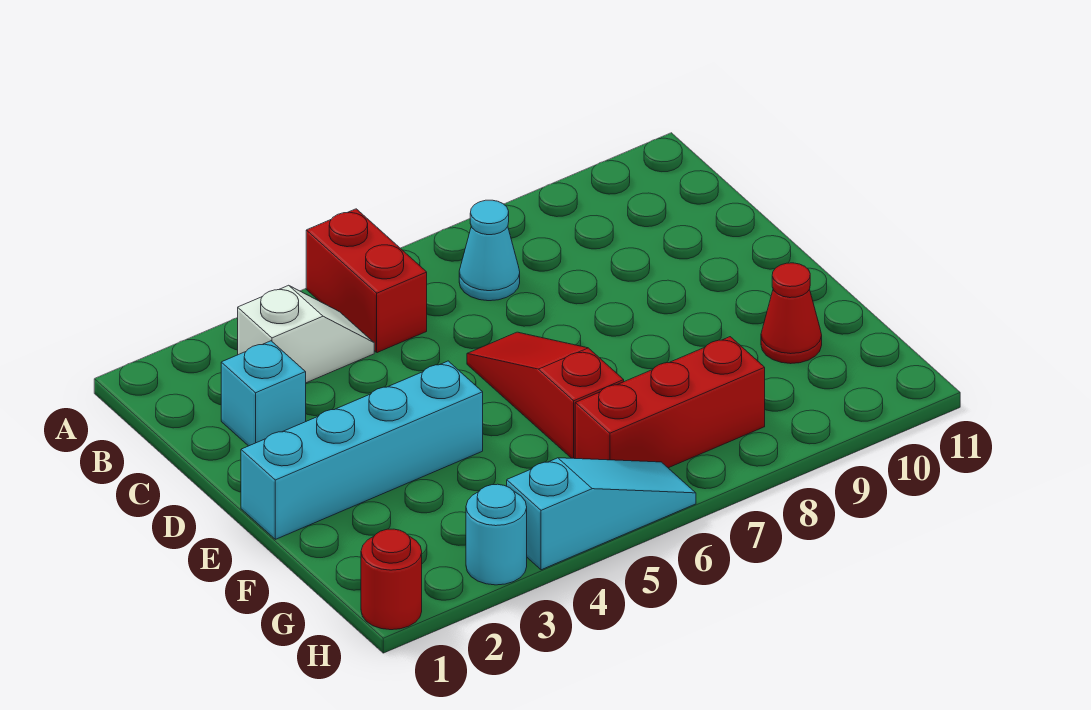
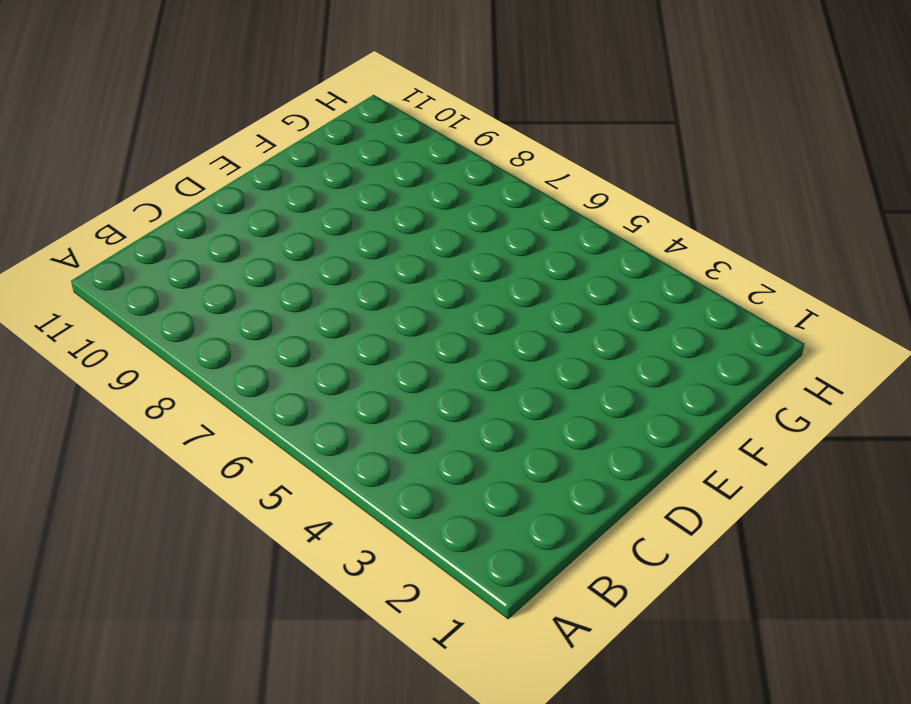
none -> red brick A5:B5 level 1
none -> white slope B3:B4 level 1 top 3

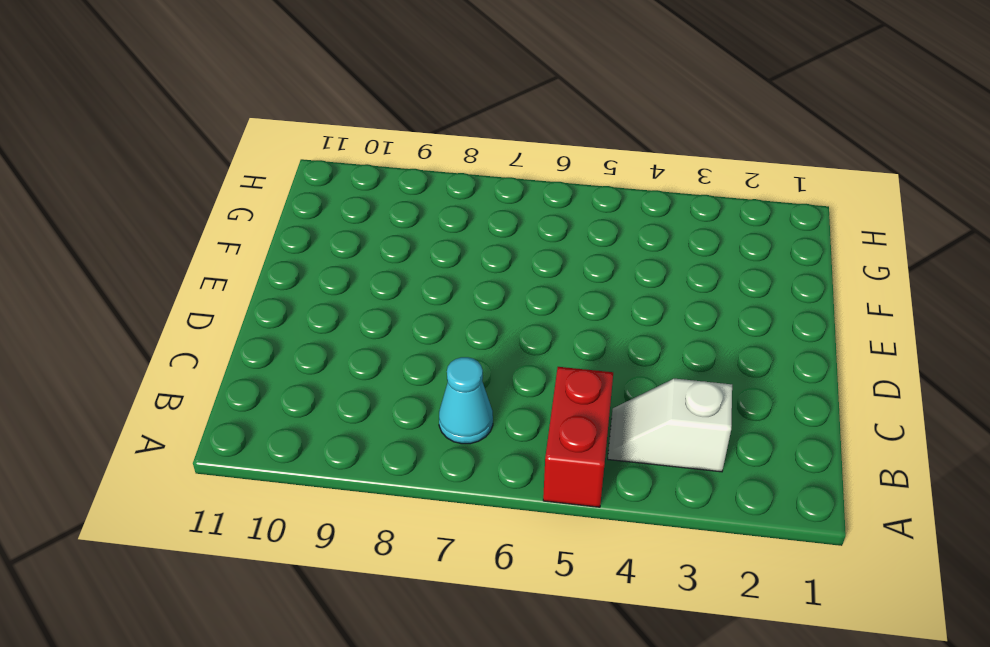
none -> cyan brick C2 level 1
none -> red slope D6:F6 level 1 top F

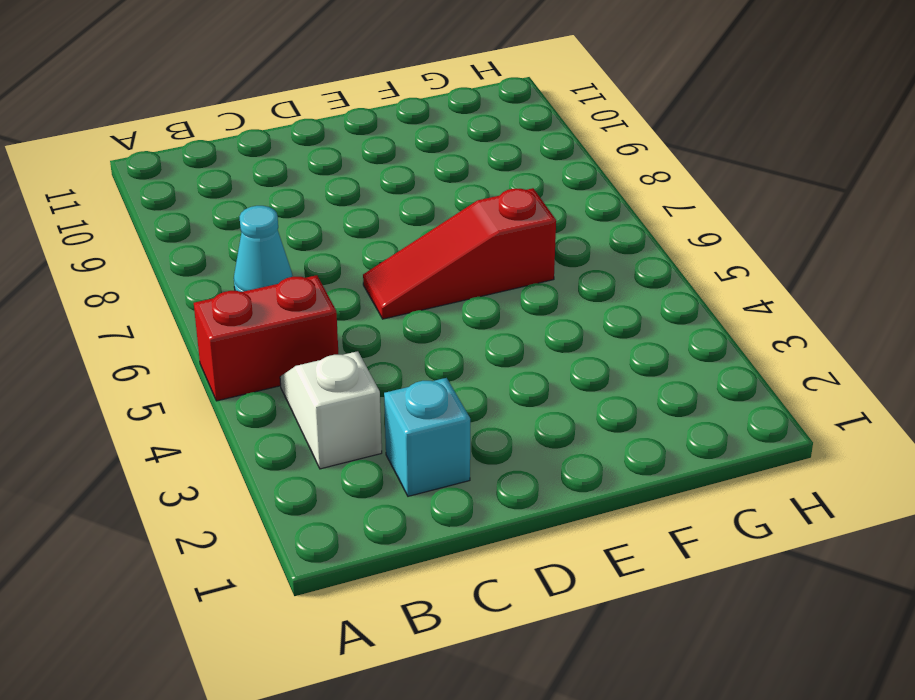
none -> cyan brick E1:E4 level 1
none -> red cone F10 level 1

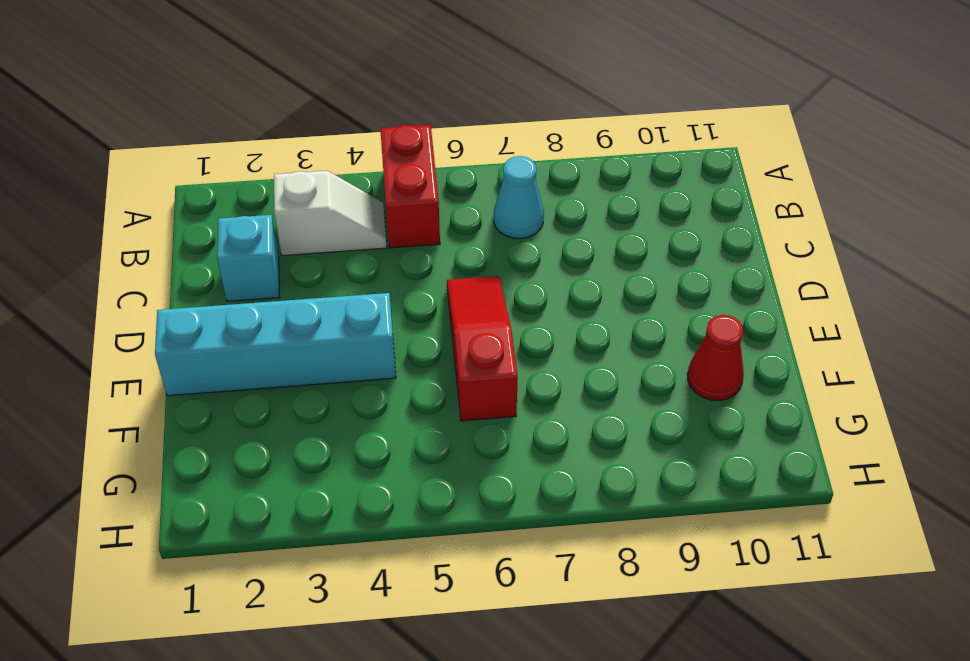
none -> red brick G6:G8 level 1
none -> red round brick H1 level 1

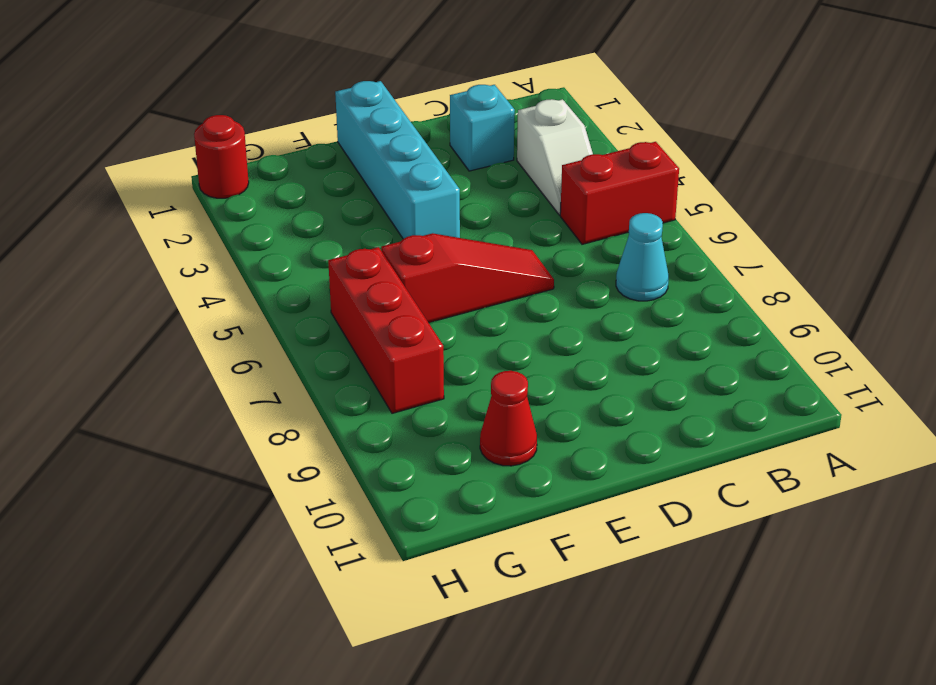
none -> cyan round brick H3 level 1
none -> cyan slope H4:H6 level 1 top 4

